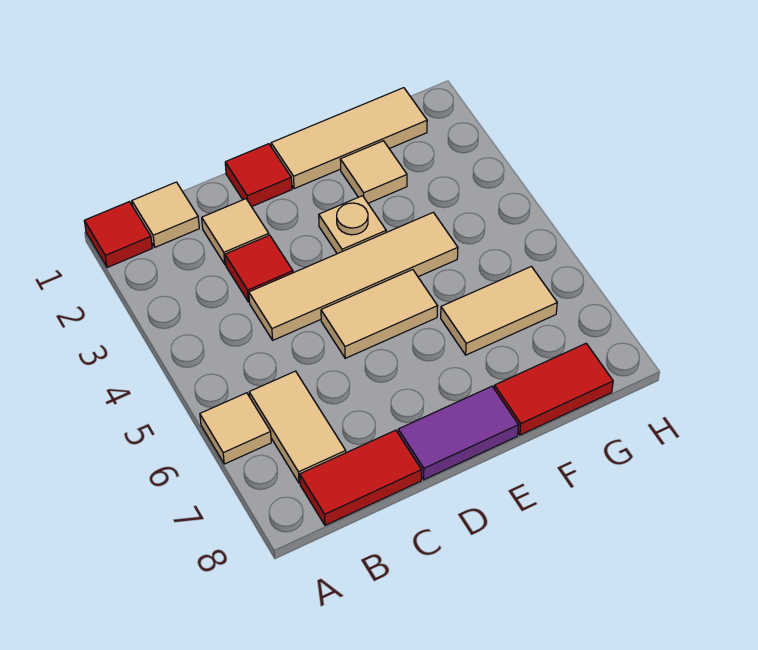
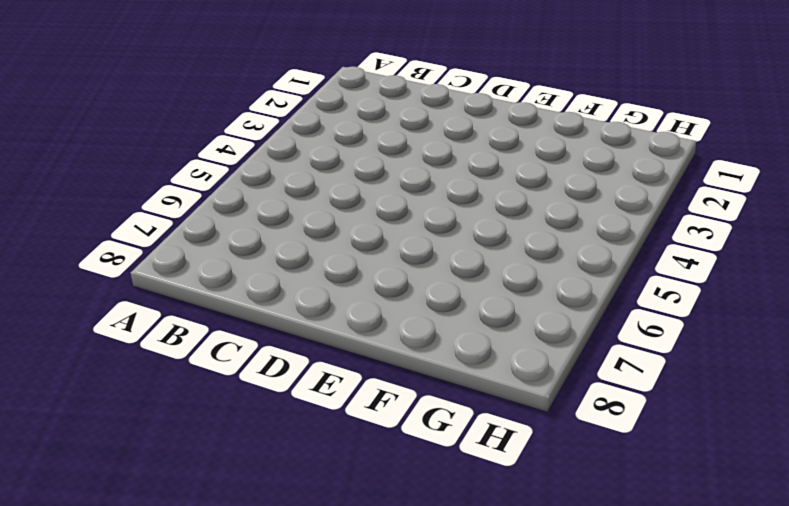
none -> red tile A1 level 1
none -> tan tile A6 level 1
none -> tan tile B1 level 1

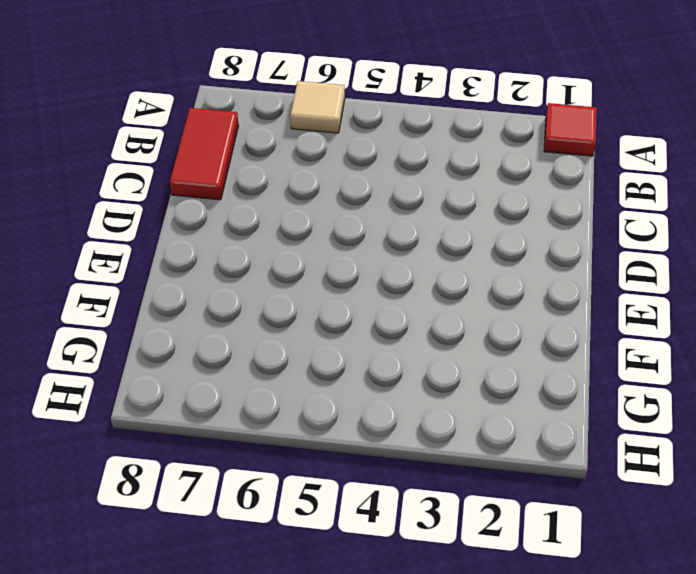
none -> tan tile B1 level 1
none -> tan tile B6:B7 level 1
none -> tan tile C2 level 1

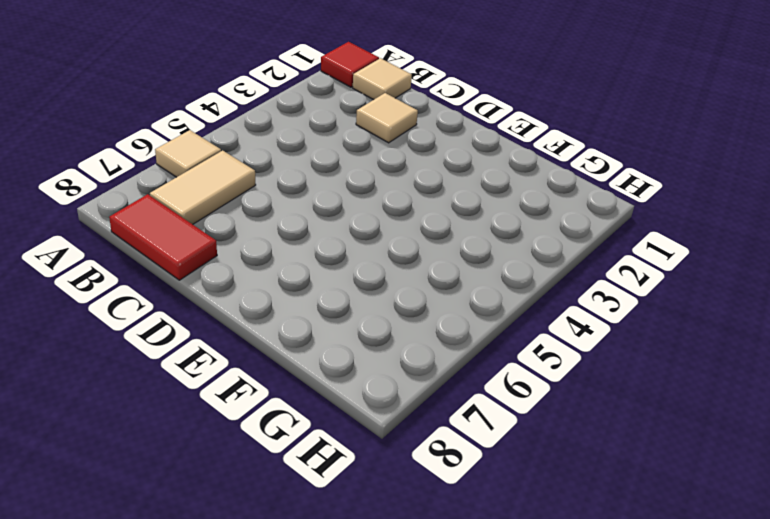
none -> red tile C3 level 1
none -> tan tile C4:F4 level 1
none -> red tile D1 level 1

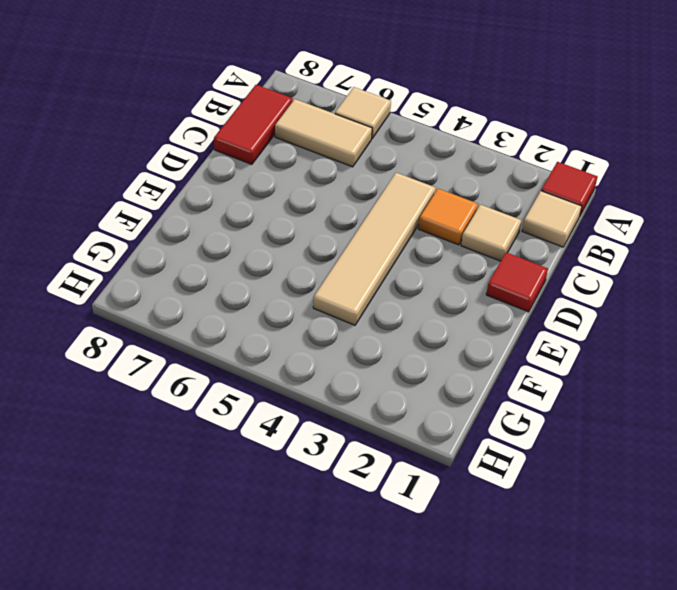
orange tile C3 level 1 -> red tile C3 level 1
none -> tan tile D5:E5 level 1
none -> purple tile D8:E8 level 1
none -> tan tile E1:G1 level 1

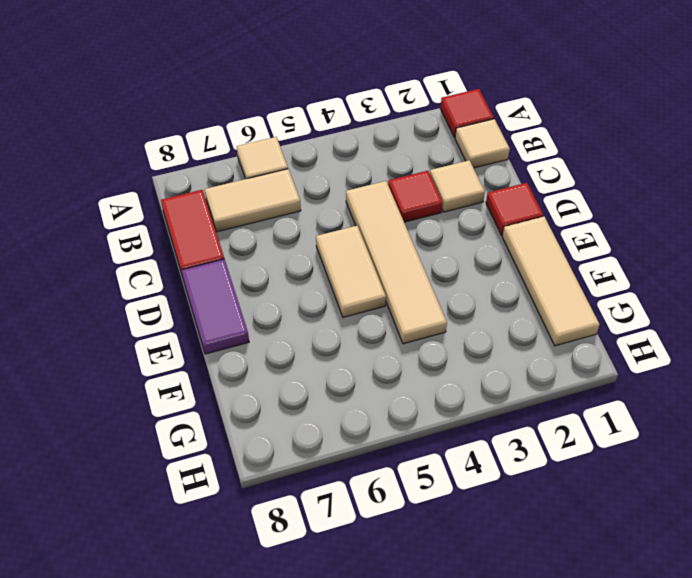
none -> tan plate E3 level 1
none -> tan tile F2 level 1
none -> tan tile F6:G6 level 1

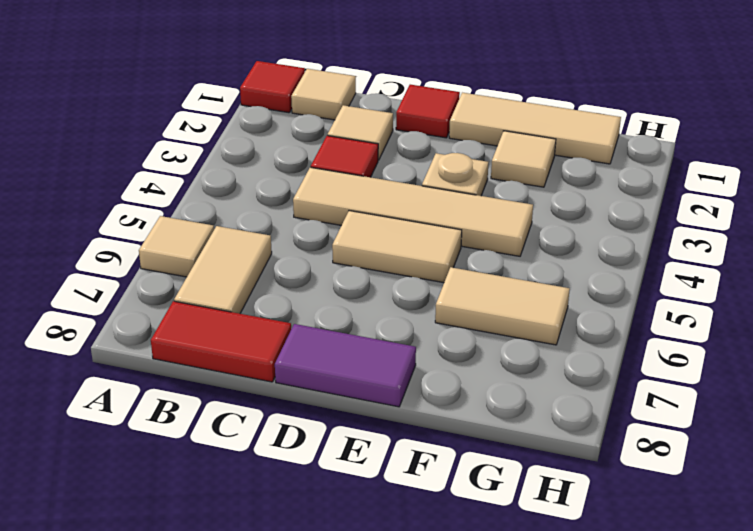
none -> red tile F8:G8 level 1

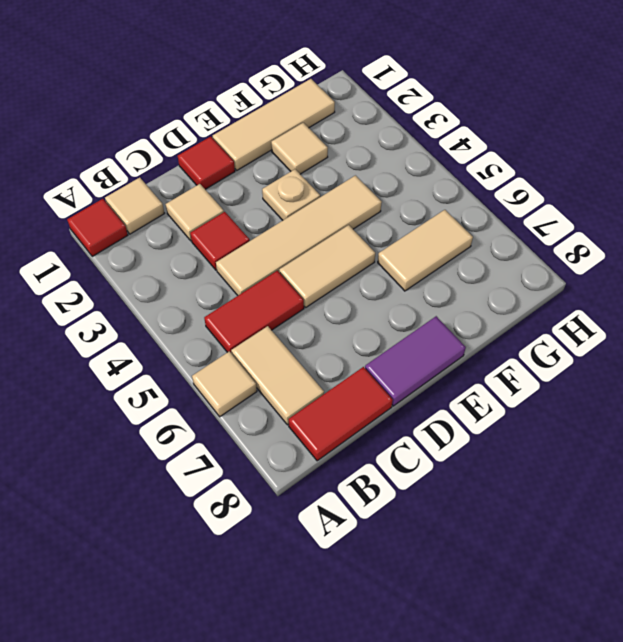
red tile B5:C5 level 1 -> red tile F8:G8 level 1

